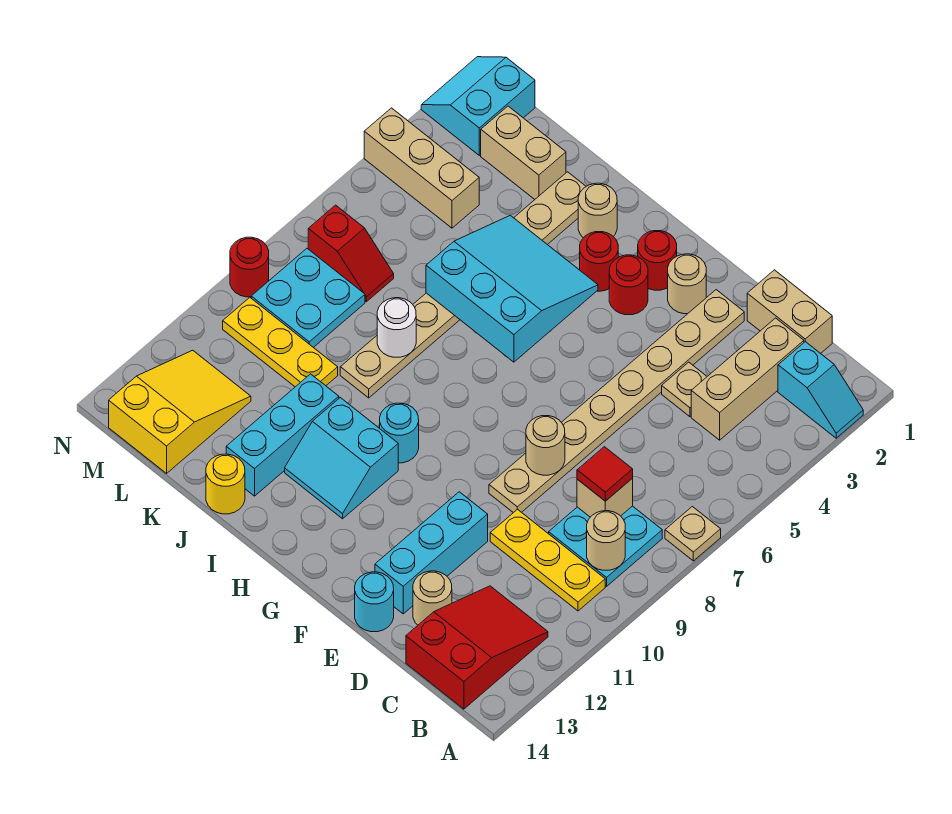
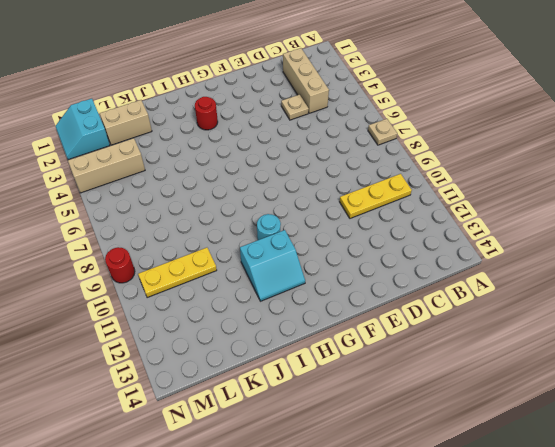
none -> cyan slope A2:B2 level 1 top B
none -> cyan plate B8:C9 level 1
none -> red slope B12:C14 level 1 top 14
none -> tan brick C1:D1 level 1

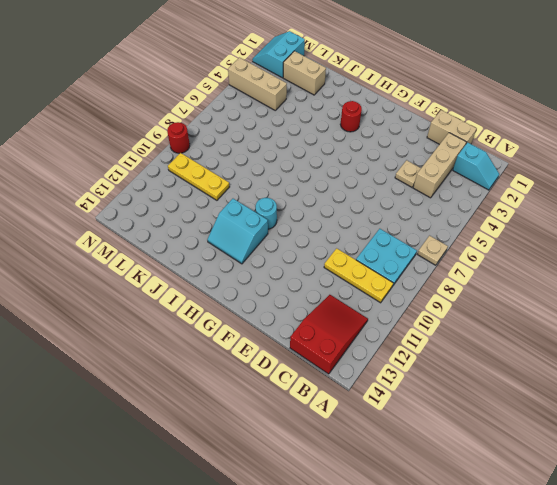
none -> tan round brick D13 level 1
none -> tan plate E2:E9 level 1
none -> cyan brick E11:E13 level 1
none -> cyan round brick E14 level 1

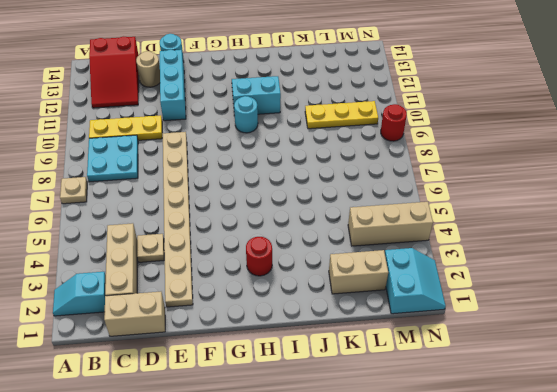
none -> tan round brick F2 level 1
none -> red round brick G2 level 1
none -> red round brick G3 level 1
none -> tan round brick I2 level 1

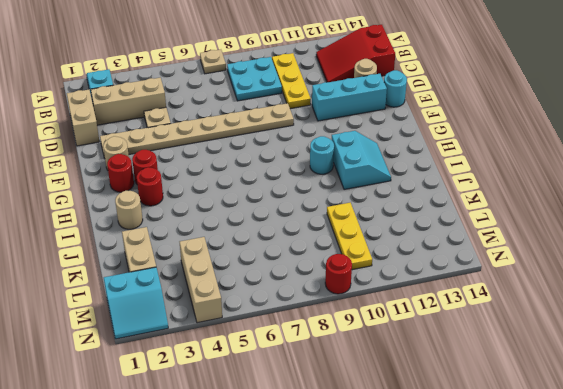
none -> tan plate J2:J9 level 1
none -> cyan brick J11:J13 level 1
none -> yellow round brick J14 level 1
none -> red slope L7:M7 level 1 top M

